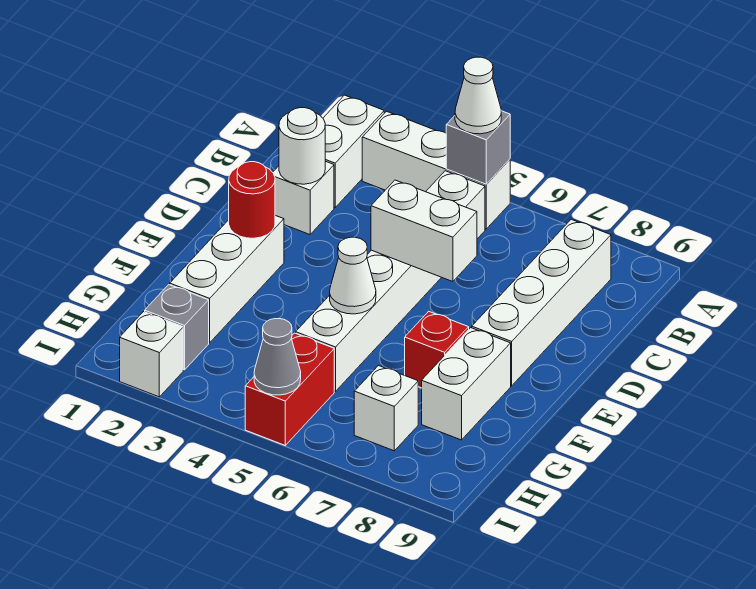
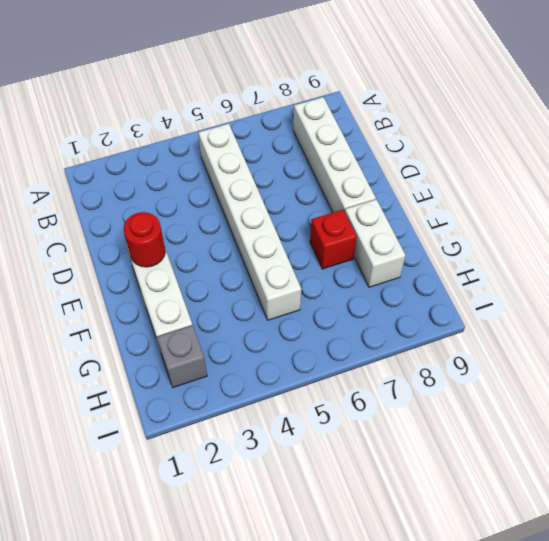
none -> white brick A2:B2 level 1
none -> white brick A3:A5 level 1
none -> white brick C2 level 1

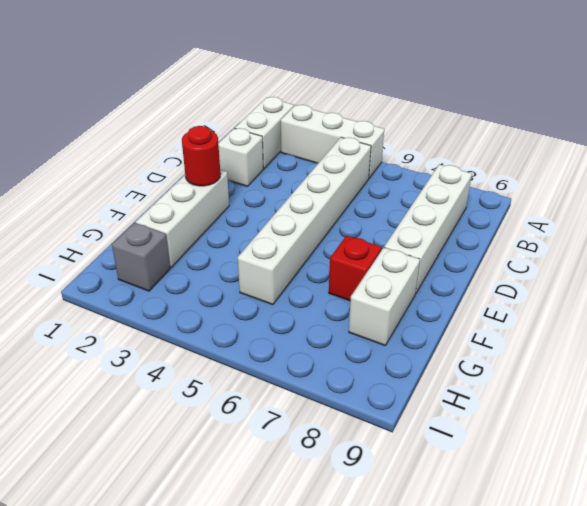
none -> red brick H5:I5 level 1
none -> white brick H7 level 1
none -> white brick I2 level 1

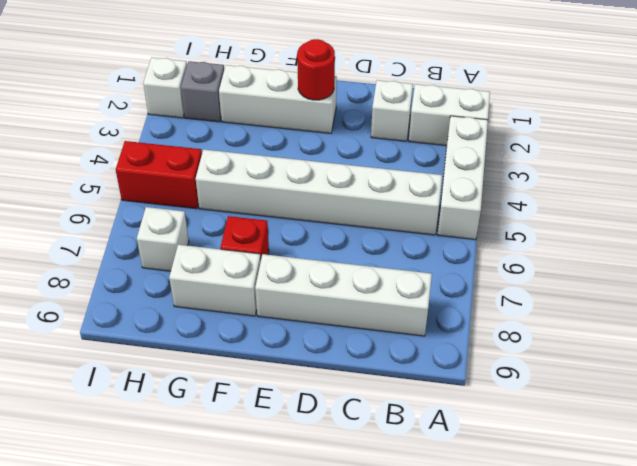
none -> grey brick A5 level 2
none -> white round brick C2 level 2
none -> white brick D5:D6 level 2

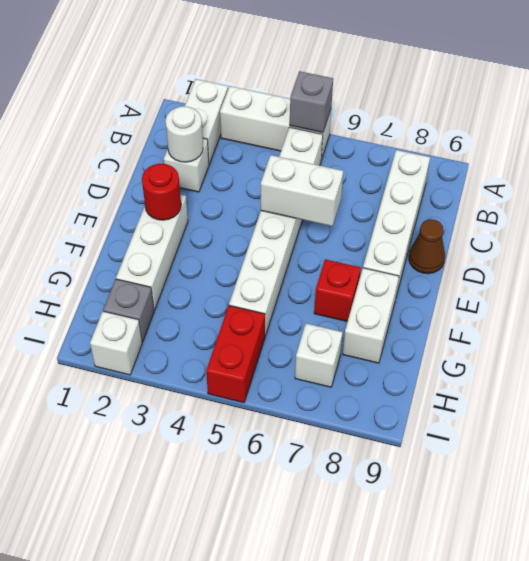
brown cone D9 level 1 -> none
none -> white cone F5 level 2
none -> grey cone I5 level 2
none -> white cone A5 level 3

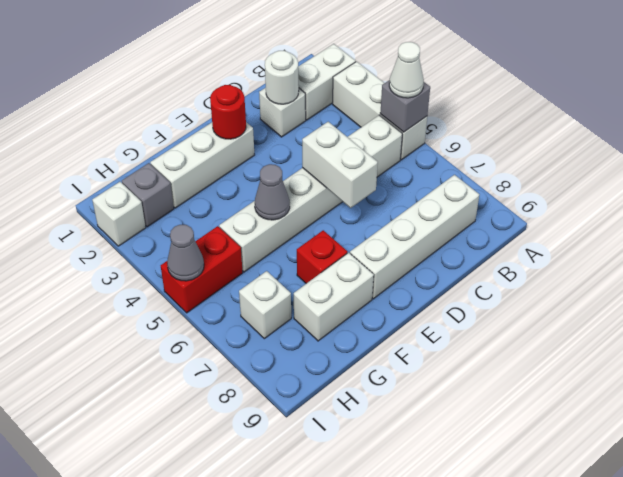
grey cone F5 level 2 -> white cone F5 level 2

